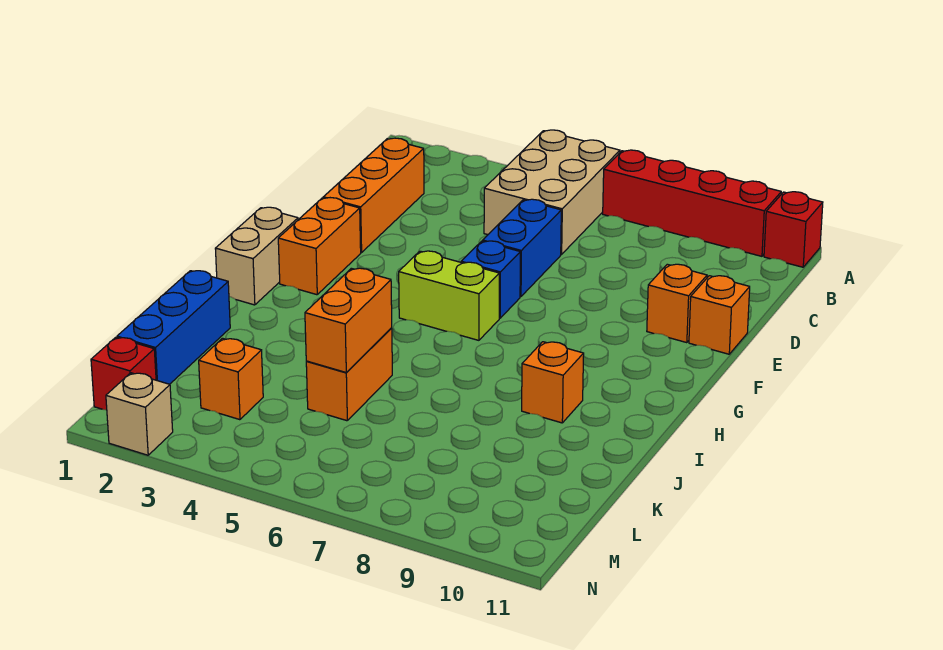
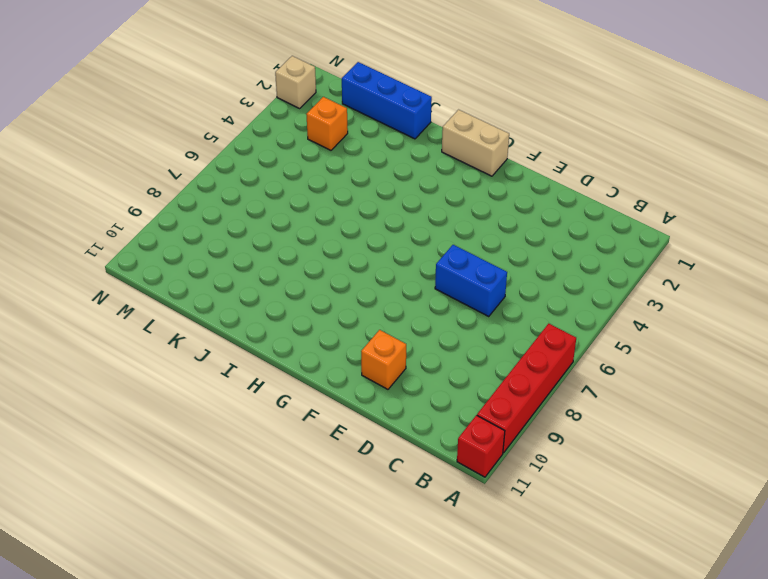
none -> tan brick A5:C6 level 1
none -> orange brick C2:E2 level 1
none -> orange brick E11 level 1

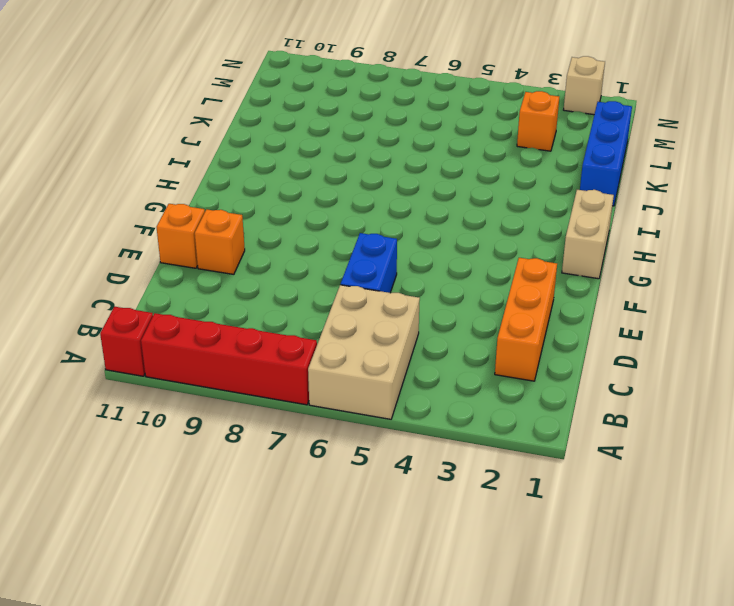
none -> orange brick F2:G2 level 1
none -> blue brick F6 level 1
none -> lime brick G5:G6 level 1

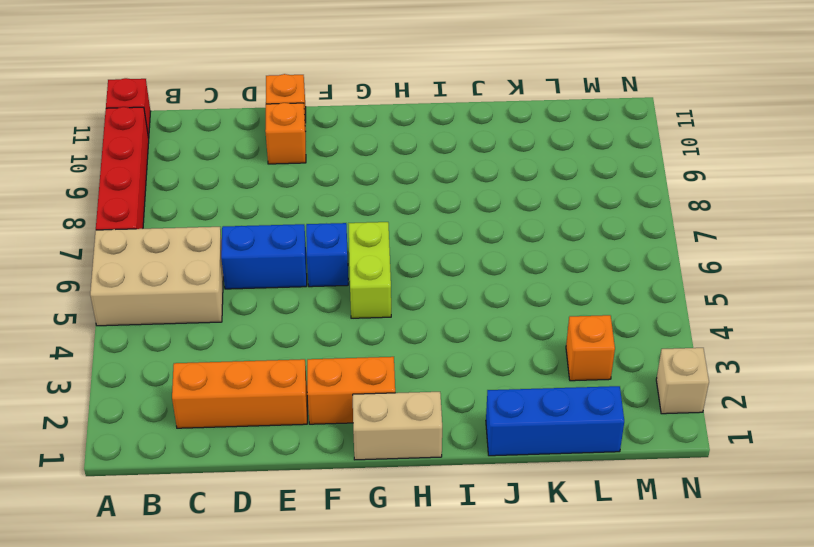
none -> orange brick I9 level 1
none -> orange brick J5:K5 level 1
none -> red brick M1 level 1

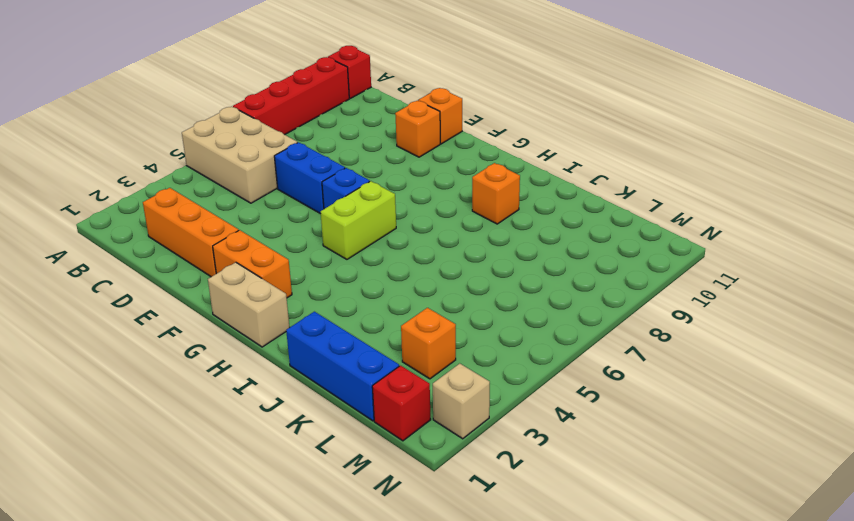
none -> orange brick J5:K5 level 1
none -> orange brick J5:K5 level 2

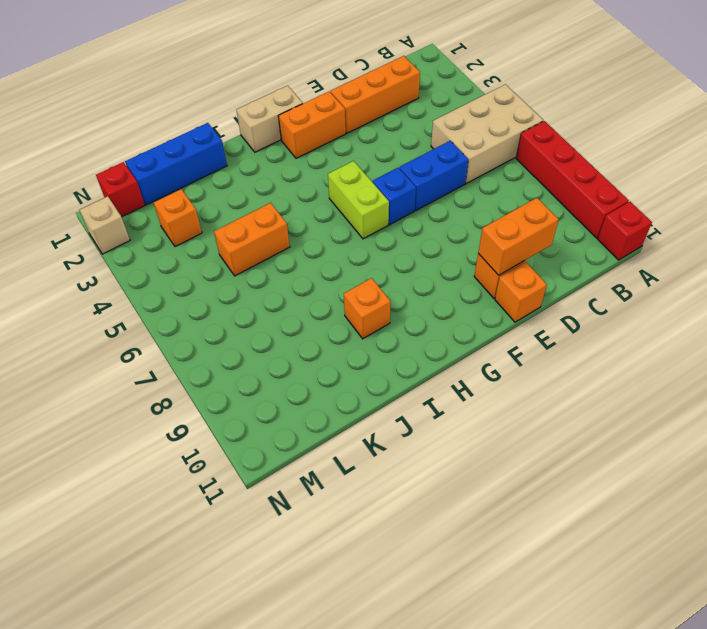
orange brick D10:E10 level 2 -> orange brick J5:K5 level 2

